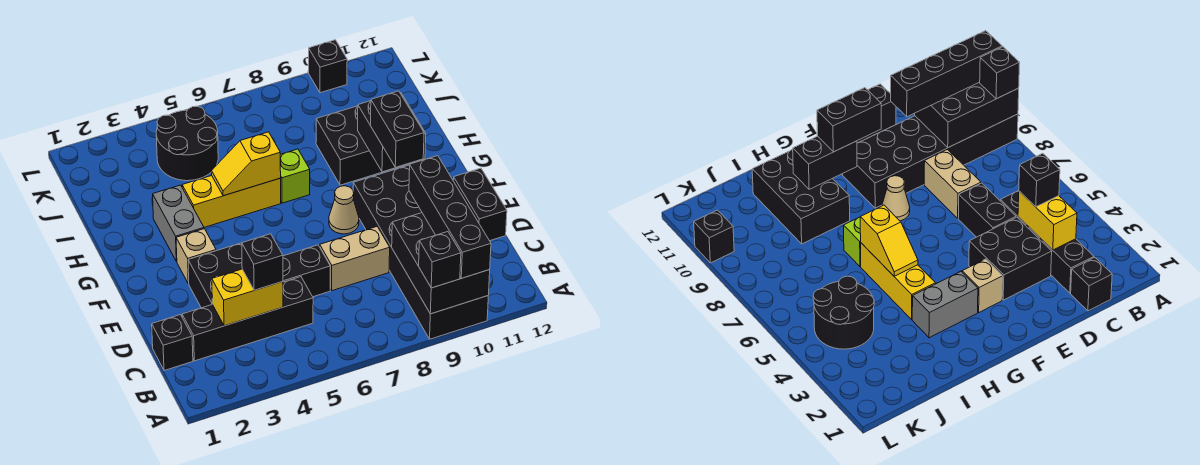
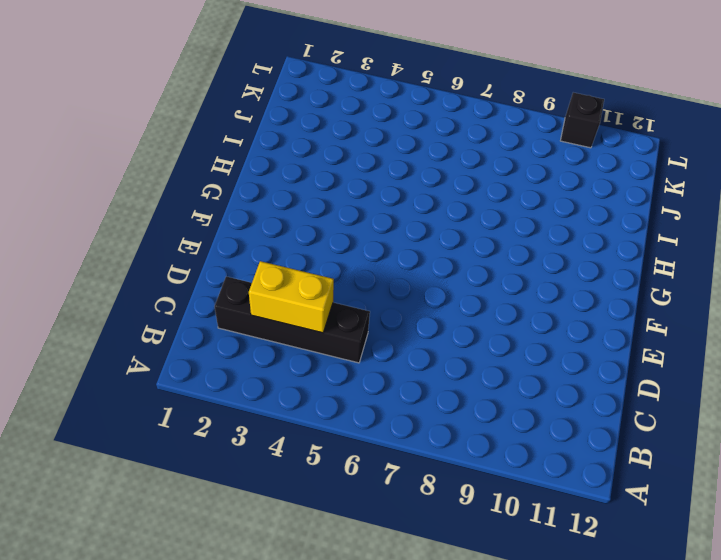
none -> black brick A9:F10 level 1
none -> black brick C1 level 1
none -> black brick D3:E4 level 1

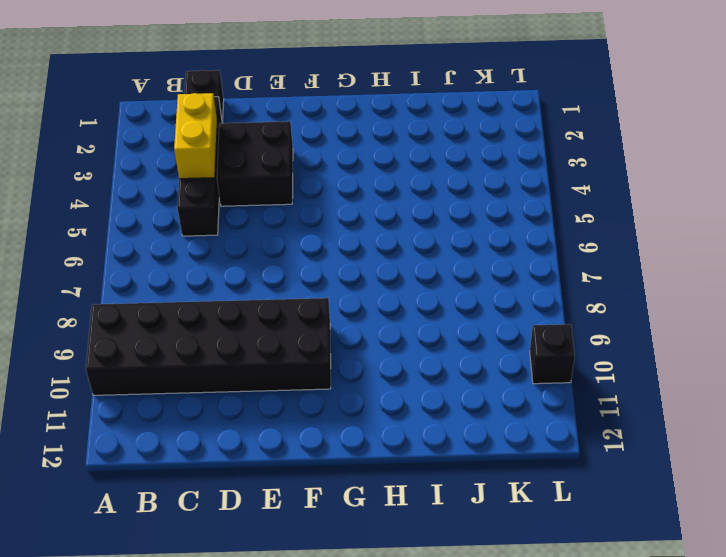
none -> black brick D5:D6 level 1
none -> tan brick D7:D8 level 1
none -> black brick D12:E12 level 1

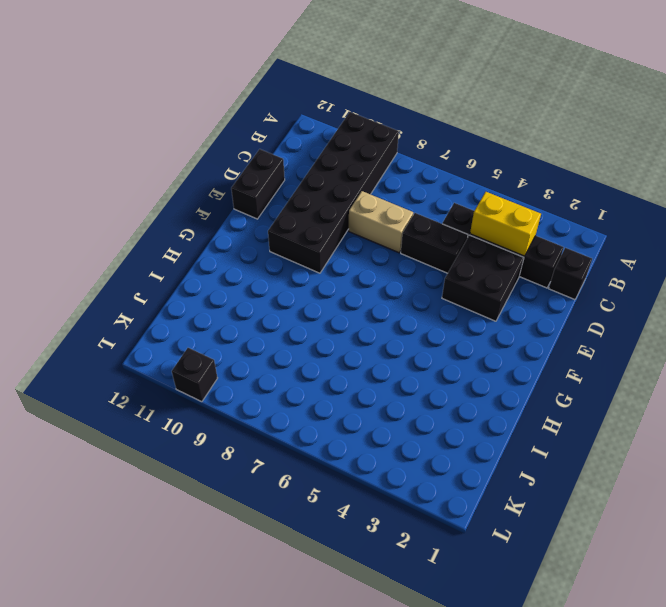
none -> tan brick F3 level 1
none -> tan cone F8 level 1
none -> grey brick G3:H3 level 1

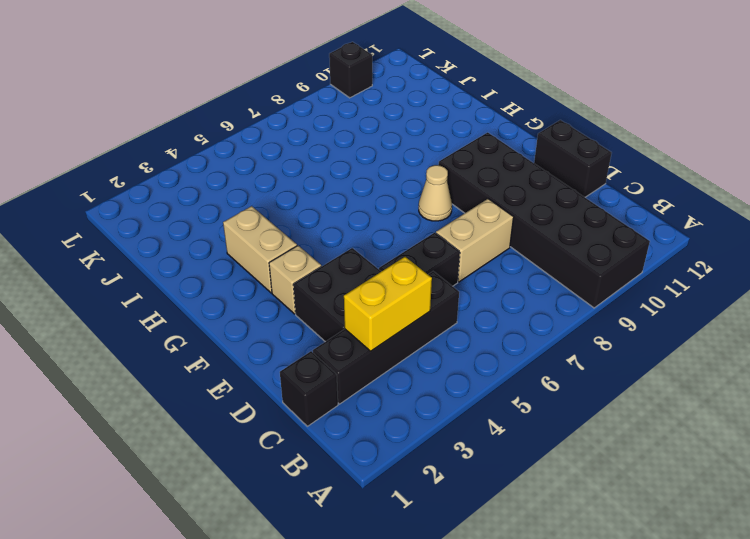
tan brick G3:H3 level 1 -> grey brick G3:H3 level 1
none -> yellow brick H4:H6 level 1
none -> lime brick H7 level 1
none -> black brick H9:I11 level 1

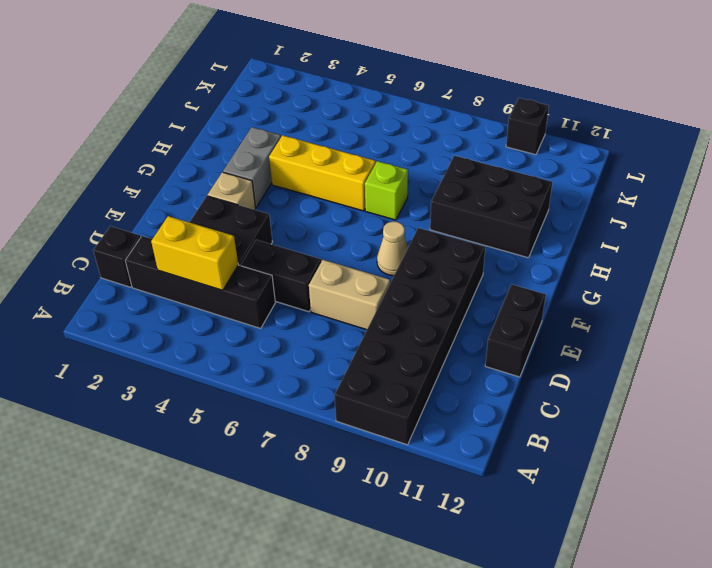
none -> black round brick J4:K5 level 1
none -> black brick A9:C10 level 2
none -> black brick G10:H10 level 2

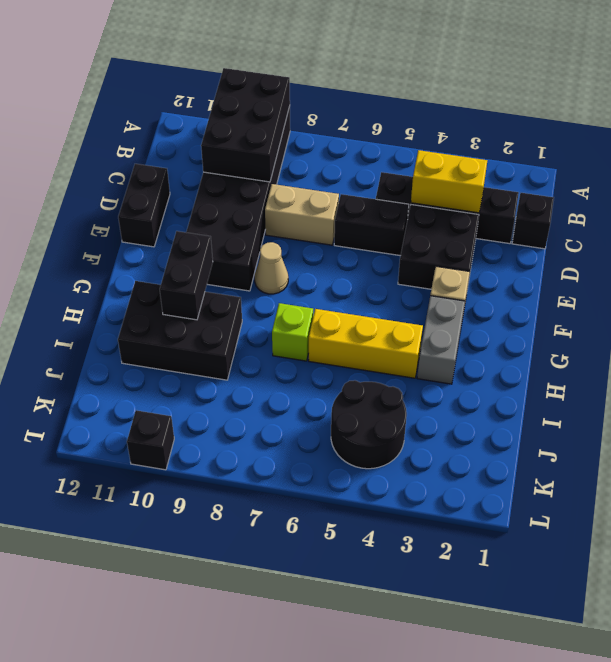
none -> yellow slope H5:H6 level 2 top 6
none -> black brick A9 level 3
none -> black brick A10:D10 level 3

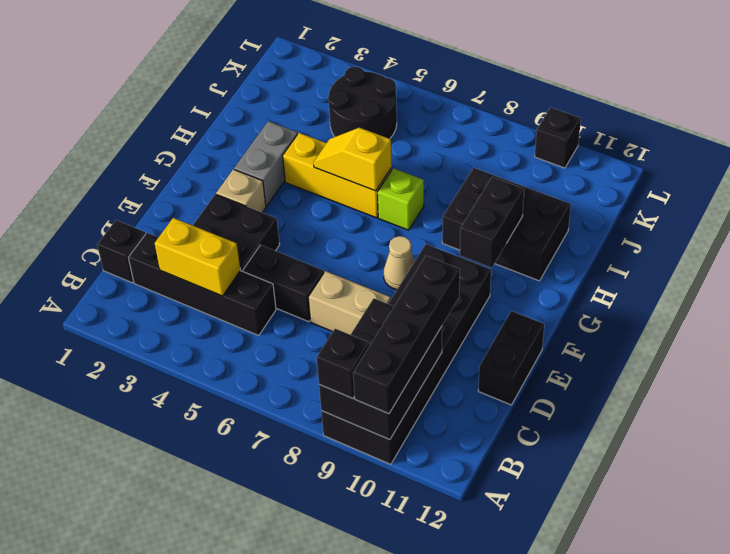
none -> black brick C4 level 3
none -> black brick F10:G10 level 3

